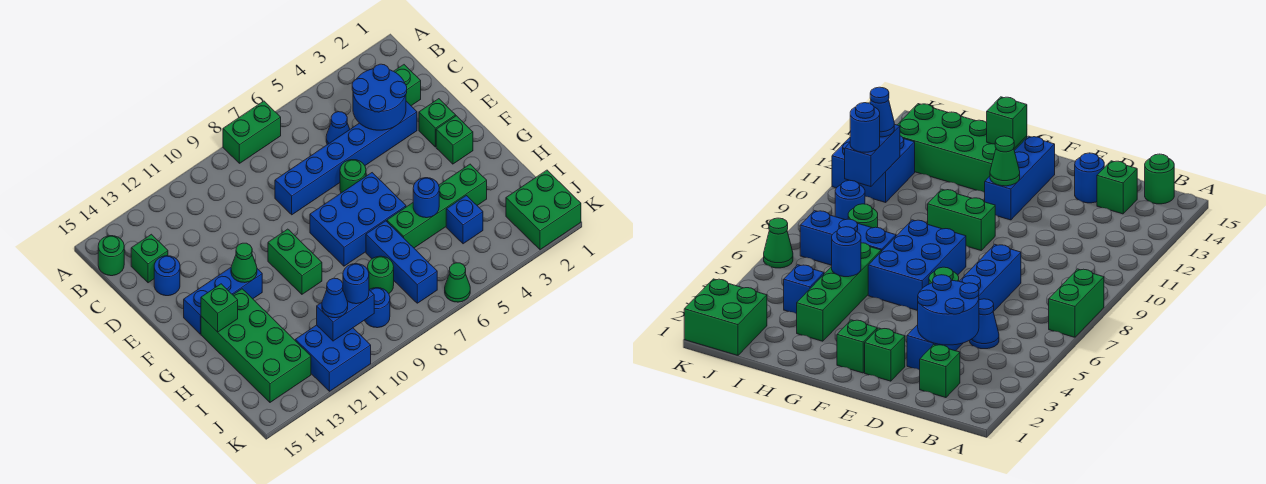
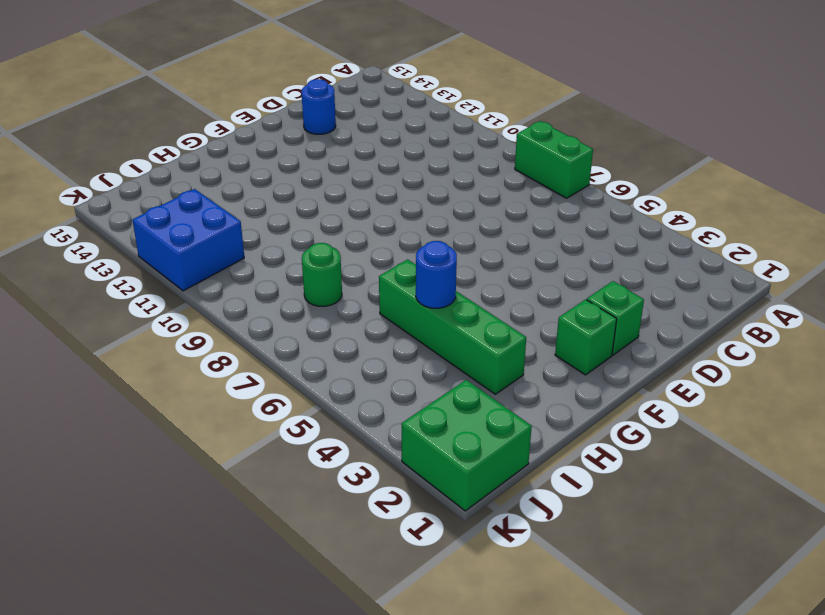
none -> green round brick B15 level 1
none -> green brick C2 level 1
none -> blue cone C5 level 1

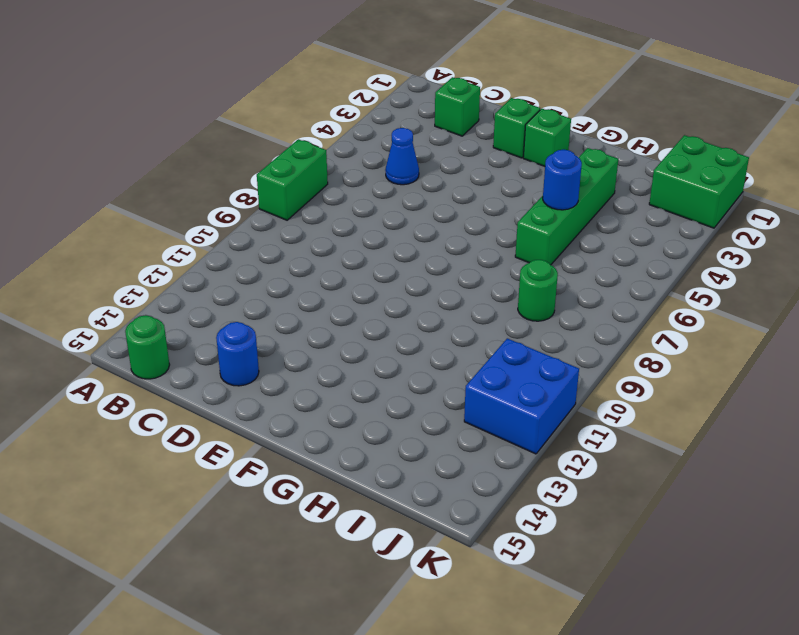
none -> green brick C14 level 1
none -> blue brick D3:D8 level 1
none -> green round brick E6 level 1

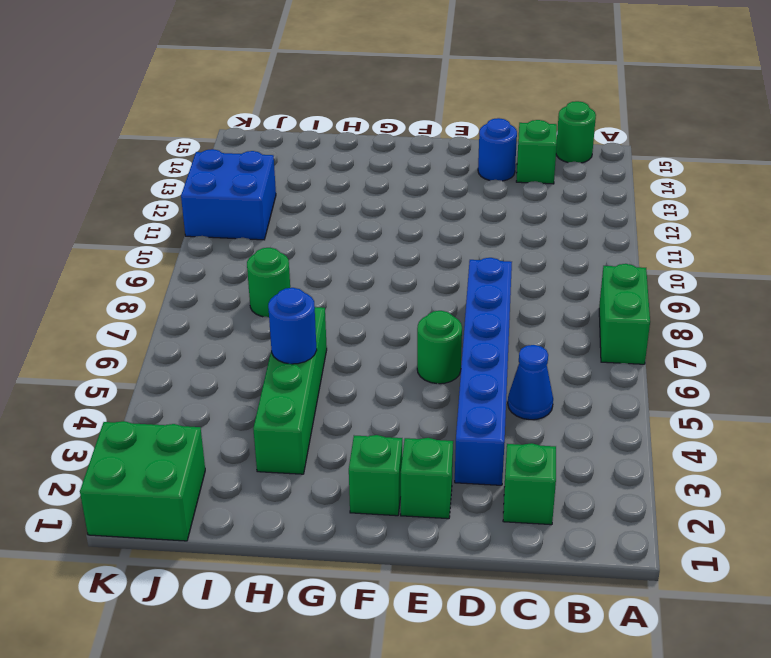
none -> blue brick F6:G8 level 1
none -> green brick F10:G10 level 1
none -> blue brick F12:F14 level 1

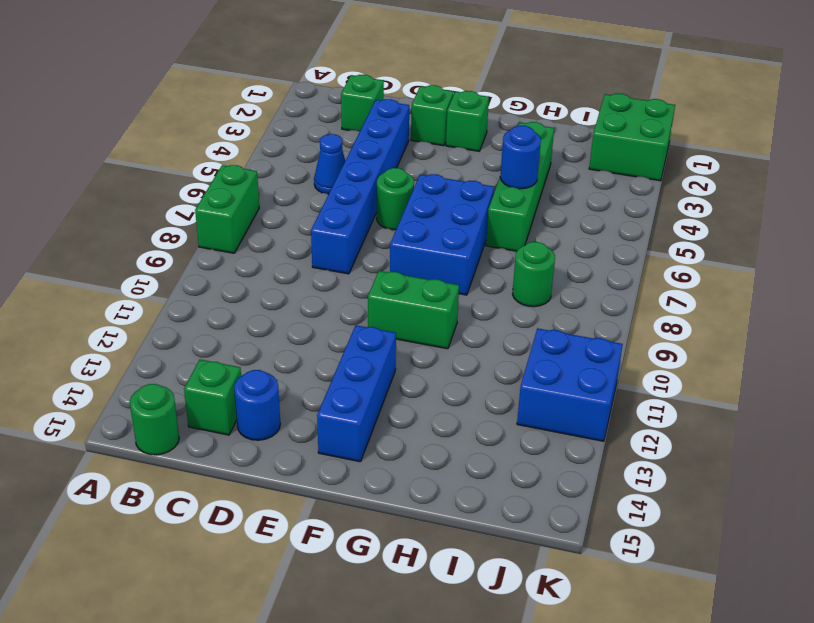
none -> green brick G13:J14 level 1
none -> blue brick H7:J7 level 1
none -> blue brick I4 level 1

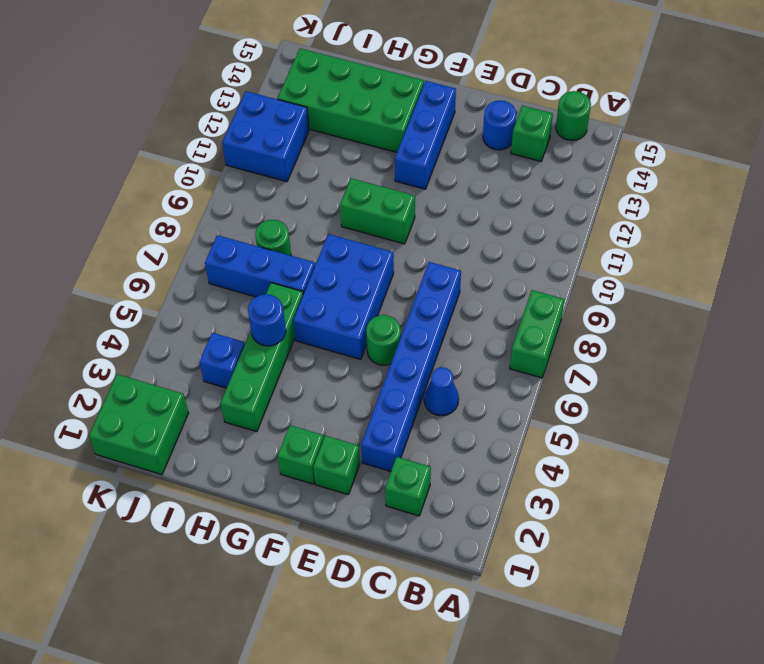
none -> blue round brick J9 level 1
none -> green cone K6 level 1
none -> blue round brick C3:D4 level 2

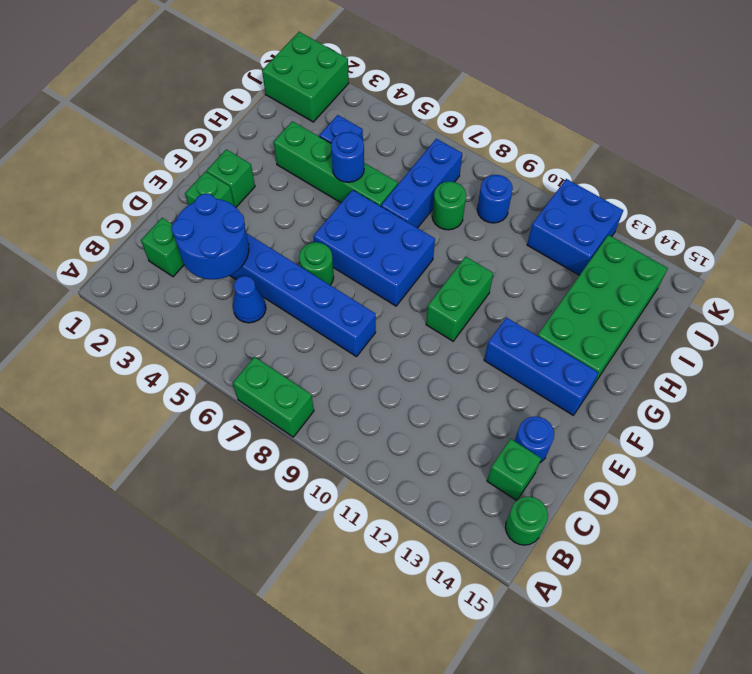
none -> green cone K6 level 1
none -> green cone F12 level 2
none -> green brick G14 level 2

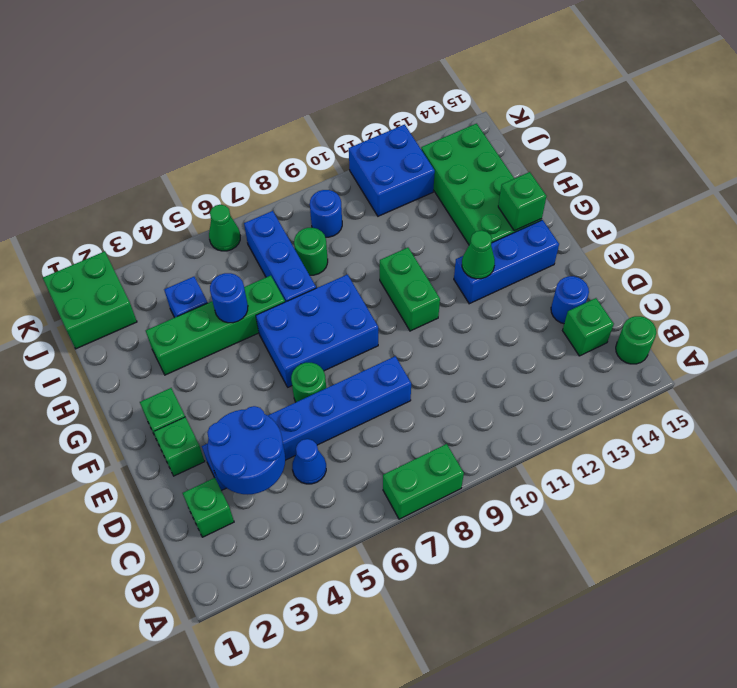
none -> blue brick J10:J11 level 2
none -> blue round brick J10 level 3
none -> blue cone J11 level 3

